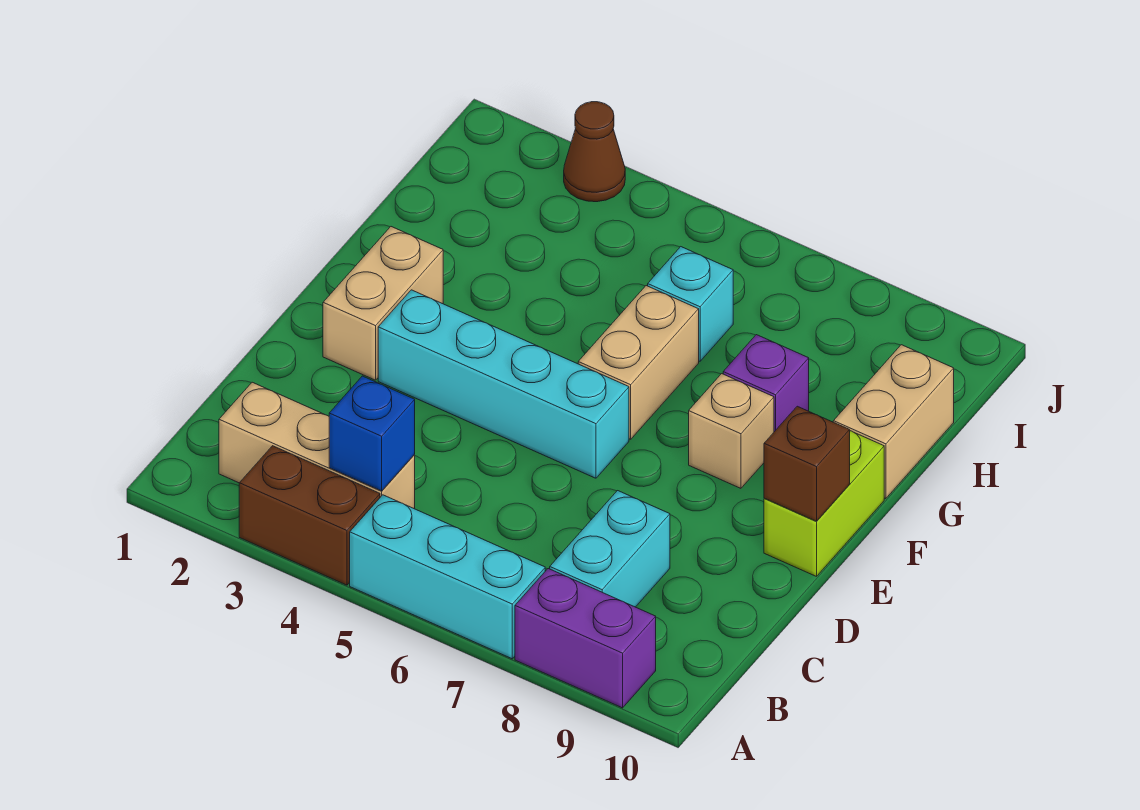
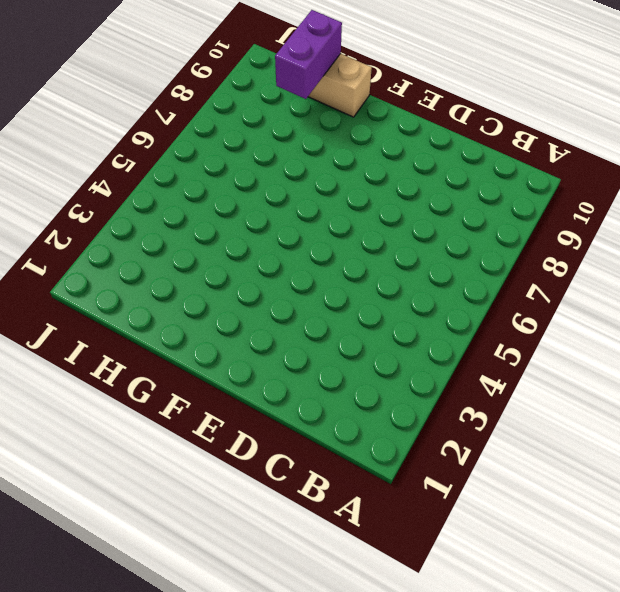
purple brick H9:H10 level 2 -> purple brick A8:A9 level 1
none -> brown brick A3:A4 level 1
none -> cyan brick A5:A7 level 1
none -> tan brick B2:B4 level 1

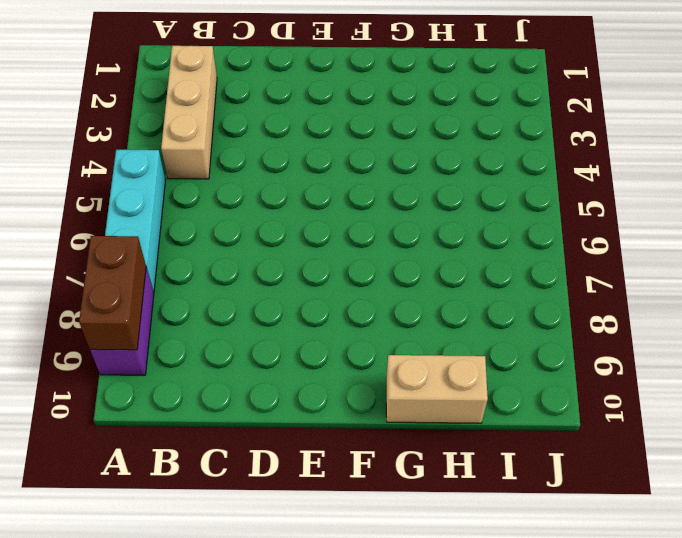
brown brick A8:A9 level 2 -> brown brick A3:A4 level 1
none -> cyan brick B8:C8 level 1
none -> tan brick E2:F2 level 1
none -> cyan brick E3:E6 level 1

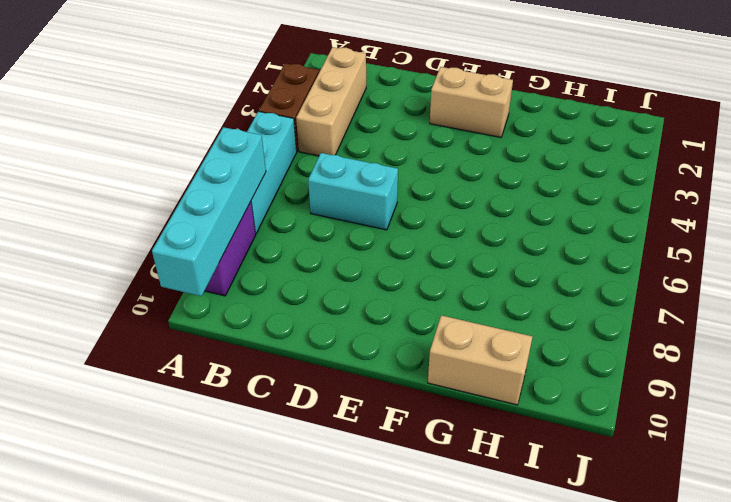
cyan brick A7:A10 level 2 -> cyan brick E3:E6 level 1
cyan brick C6:D6 level 1 -> cyan brick B8:C8 level 1
none -> lime brick E10:F10 level 1
none -> tan brick F6:G6 level 1
none -> tan brick F8 level 1

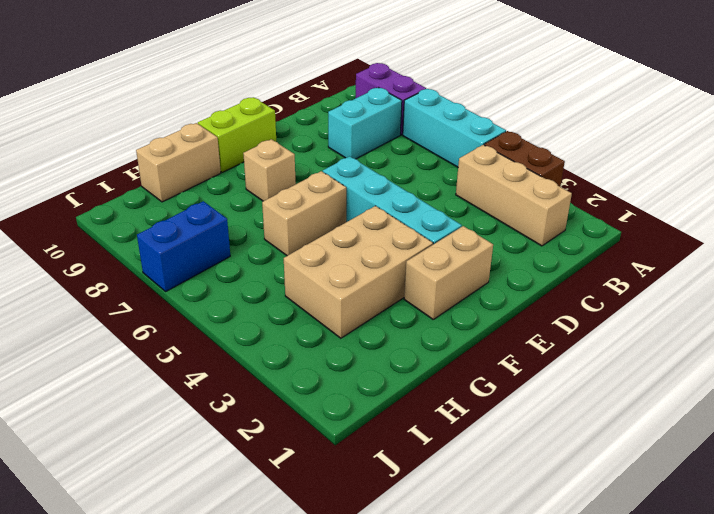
tan brick F3:H4 level 1 -> none
blue brick I7:J7 level 1 -> none
none -> purple brick G8 level 1
none -> cyan brick H6 level 1
none -> brown cone J3 level 1

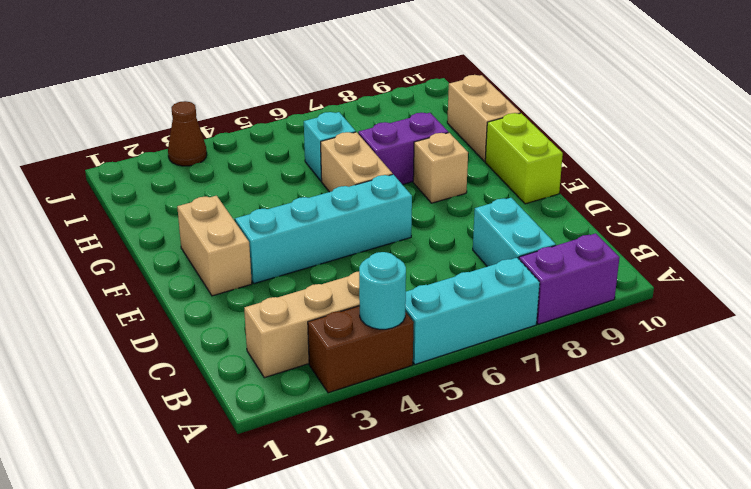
cyan round brick A4 level 2 -> none
purple brick G7:G8 level 1 -> purple brick G8 level 1
none -> blue brick B4 level 2
none -> brown brick E10 level 2

